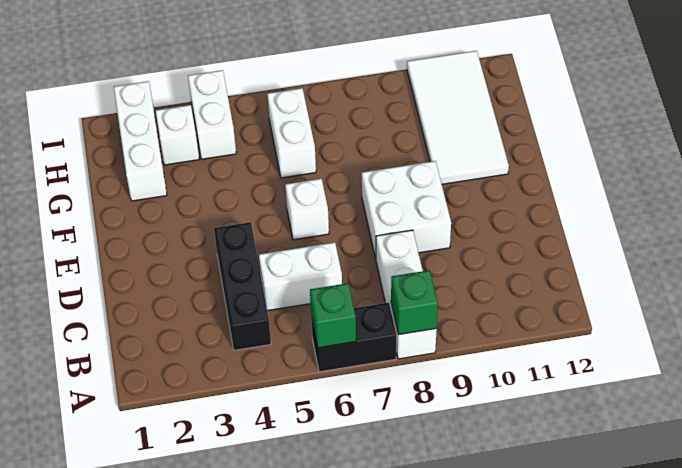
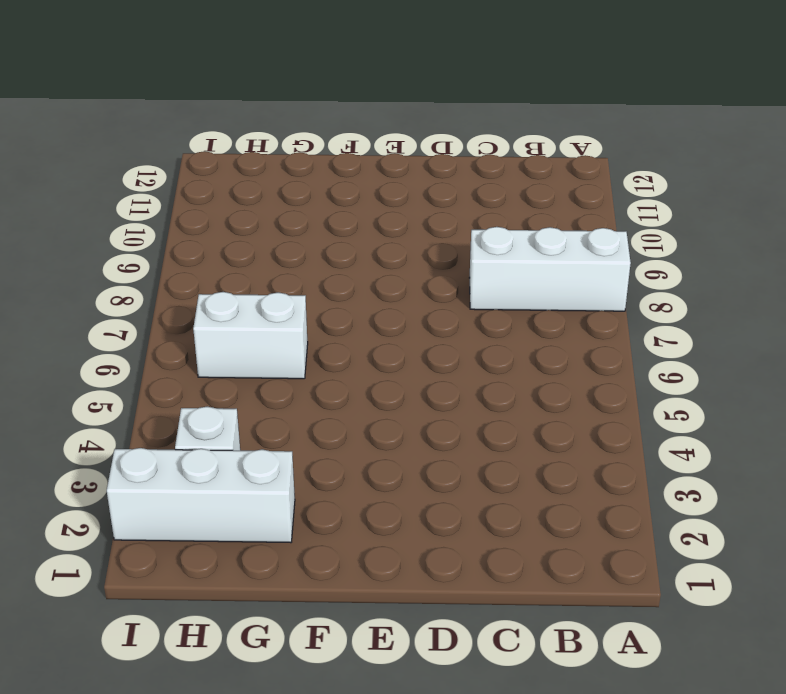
none -> black brick A6:A7 level 1
none -> black brick B4:D4 level 1
none -> white brick C5:C6 level 1

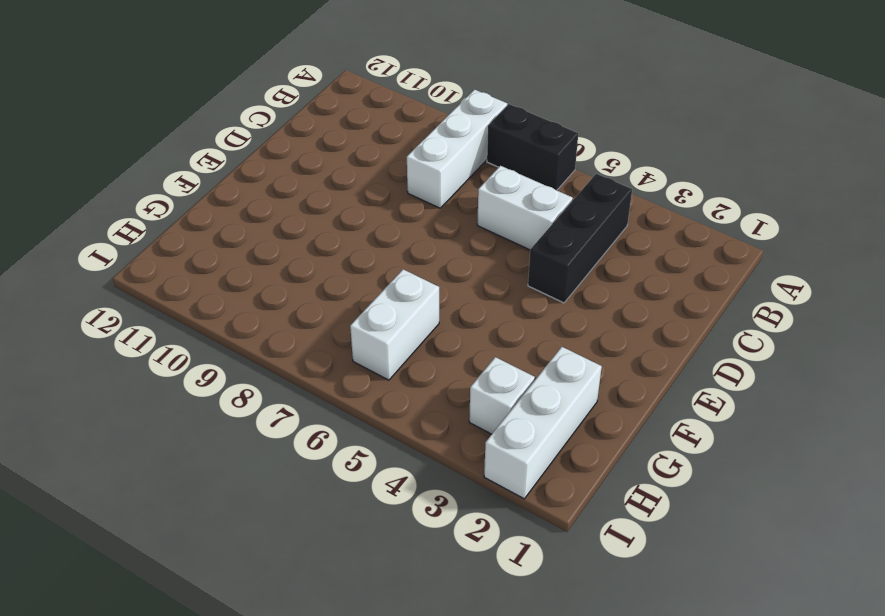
none -> white brick D8:E9 level 1
none -> white brick E6 level 1
none -> white tile F10:I11 level 1

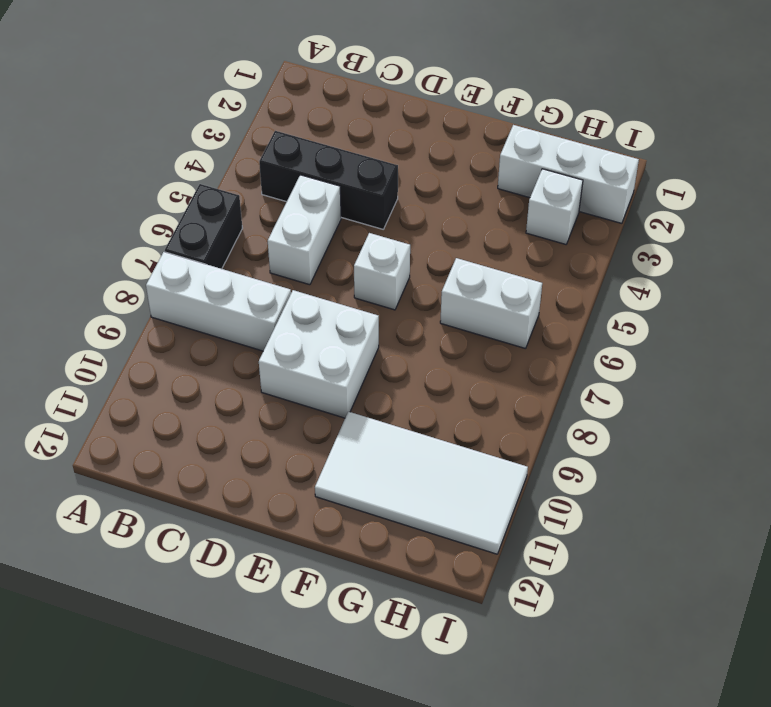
none -> white brick H4:I4 level 1
none -> green brick A6 level 2
none -> green brick A8 level 2

